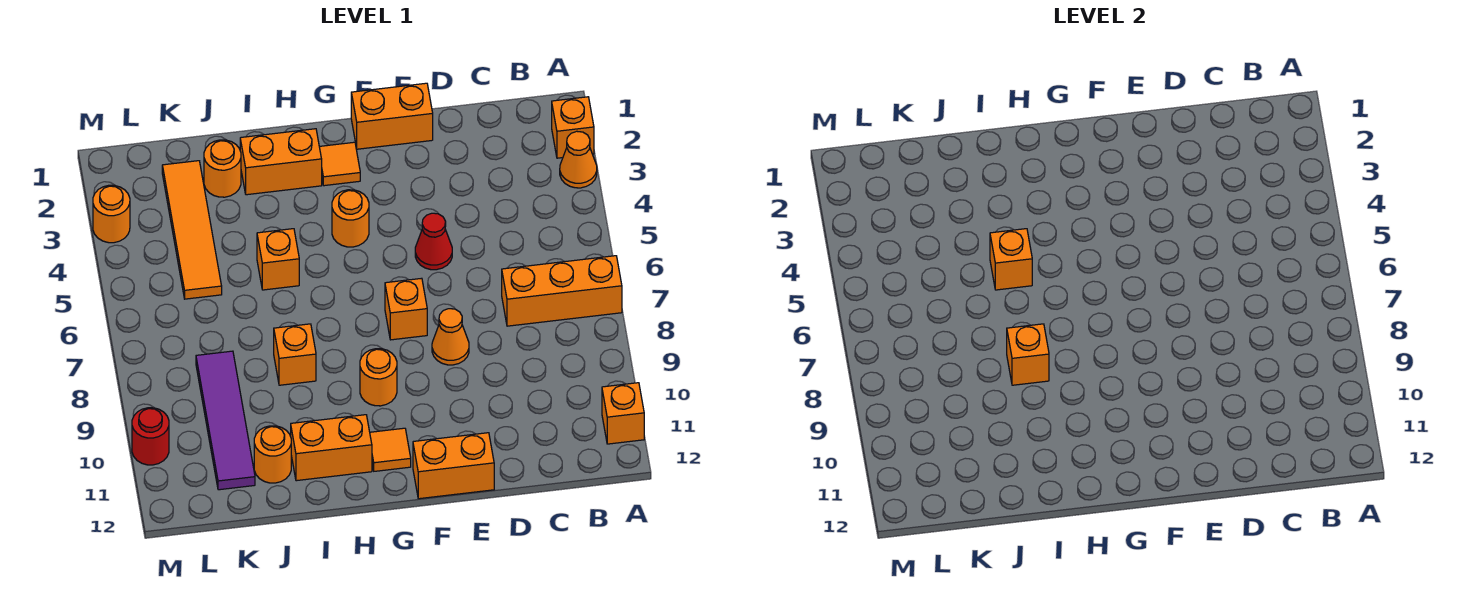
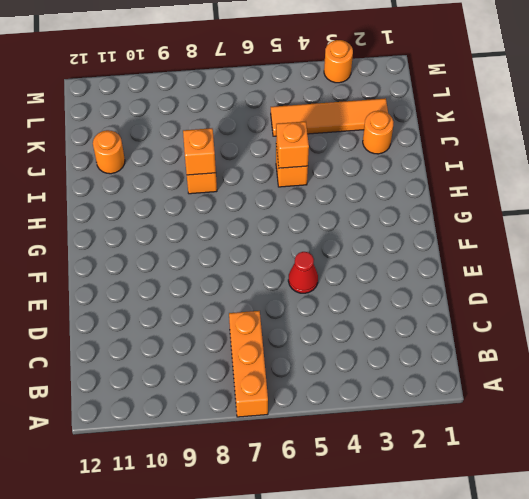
none -> orange brick A2 level 1
none -> orange cone A3 level 1
none -> orange brick A11 level 1

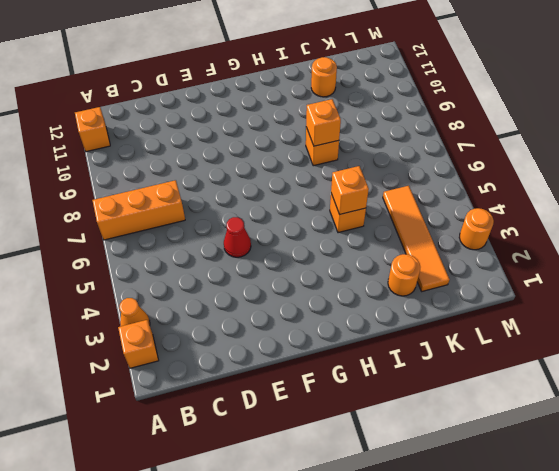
none -> orange brick E1:F1 level 1
none -> orange cone E8 level 1
none -> orange brick E12:F12 level 1

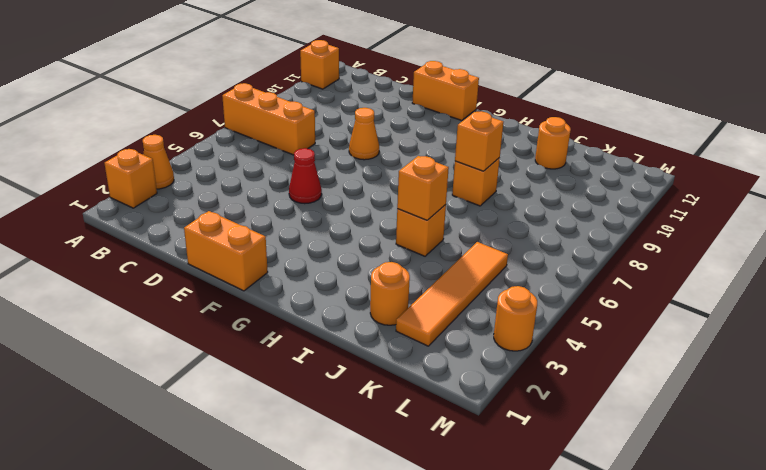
none -> orange brick F7 level 1
none -> orange tile G2 level 1
none -> orange round brick G4 level 1

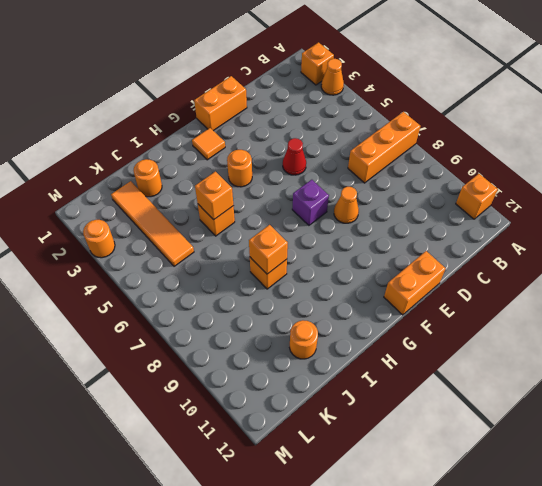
purple brick F7 level 1 -> orange brick F7 level 1
none -> orange round brick G9 level 1
none -> orange tile G11 level 1
none -> orange brick H2:I2 level 1

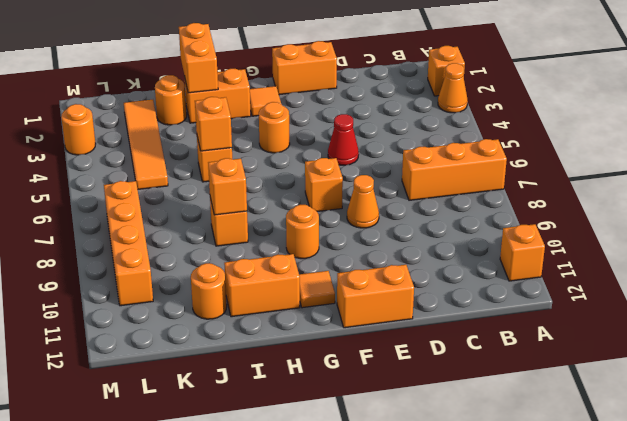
orange brick I1:I2 level 2 -> none
orange brick L7:L10 level 1 -> none
none -> purple tile K8:K11 level 1
none -> red round brick M10 level 1

